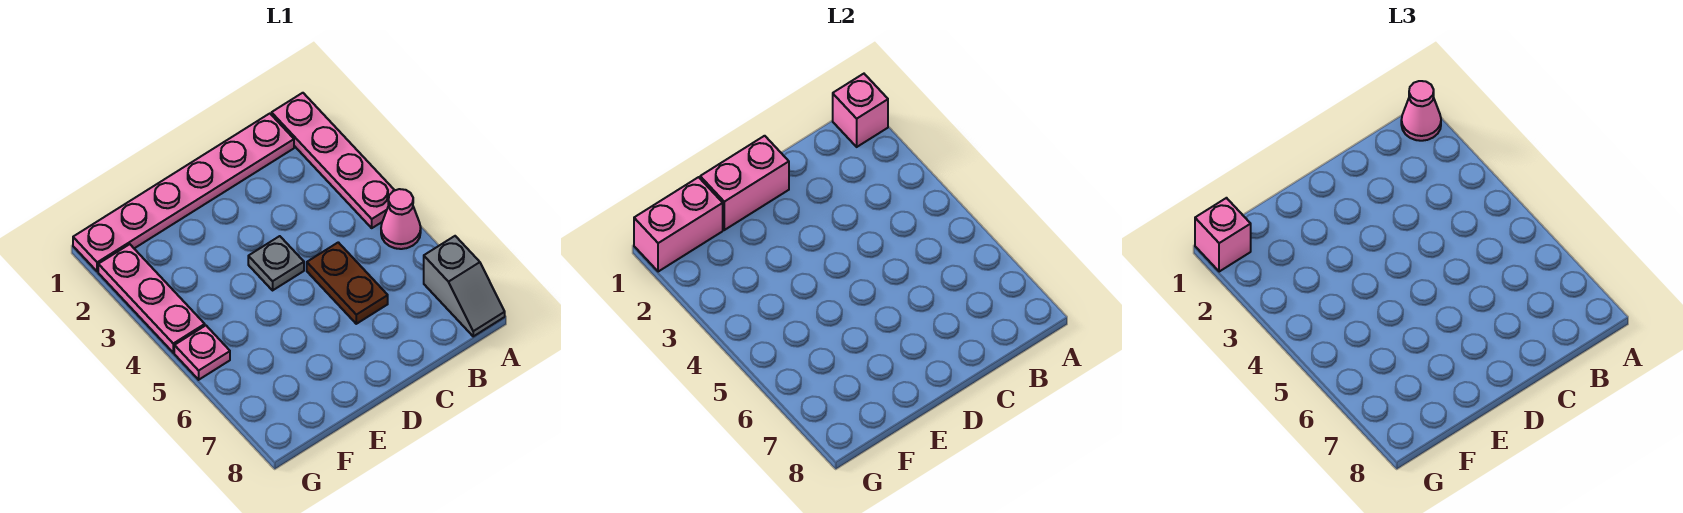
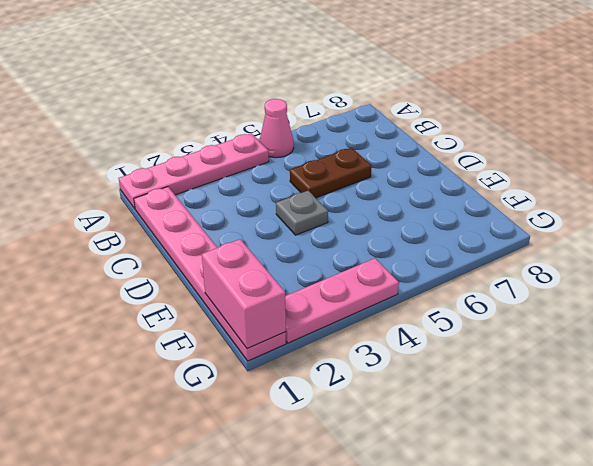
none -> grey slope A7:A8 level 1 top 7
none -> pink plate G5 level 1
none -> pink brick A1 level 2

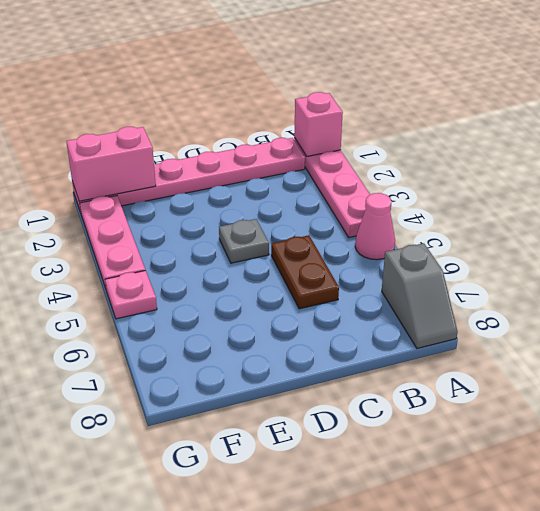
none -> pink brick D1:E1 level 2
none -> pink cone A1 level 3
none -> pink brick G1 level 3

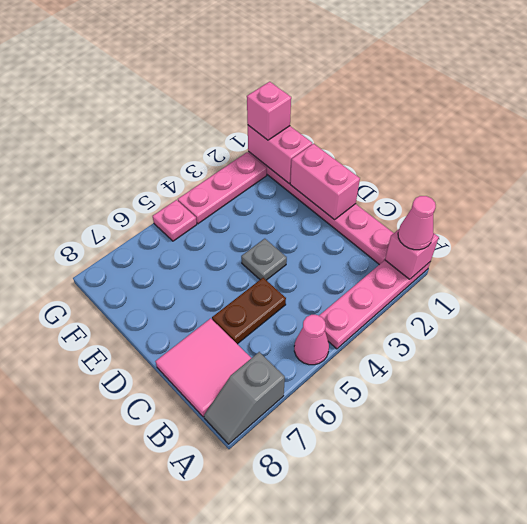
pink tile B7:C8 level 1 -> none

